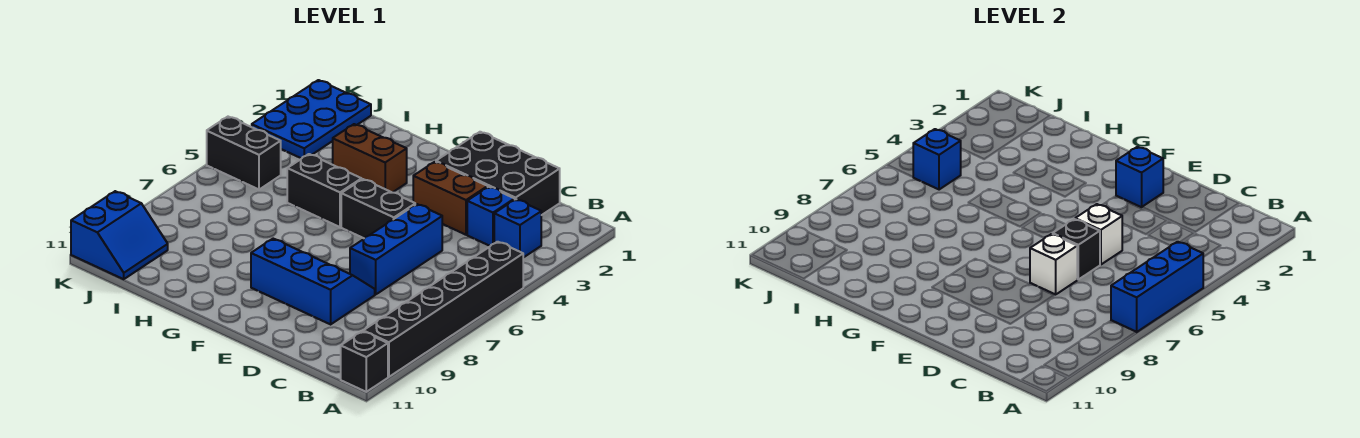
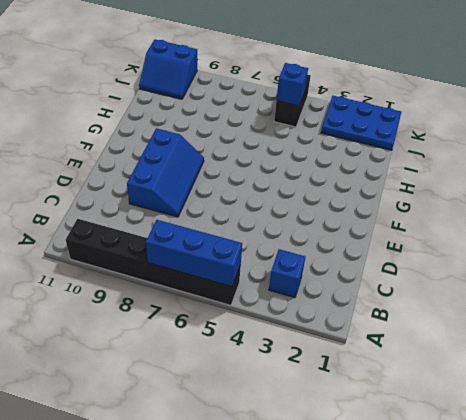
none -> black brick A11 level 1
none -> black brick C1:E2 level 1
none -> blue brick C3 level 1

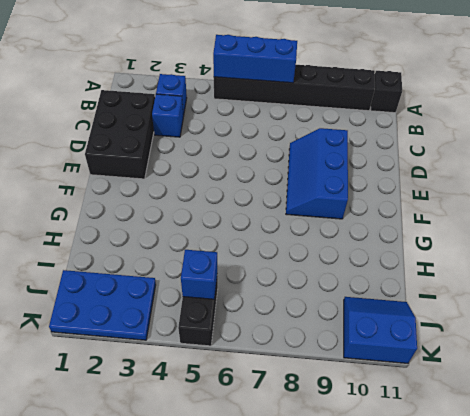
none -> brown brick D3:E3 level 1
none -> blue brick D5:D7 level 1
none -> black brick E5:F5 level 1

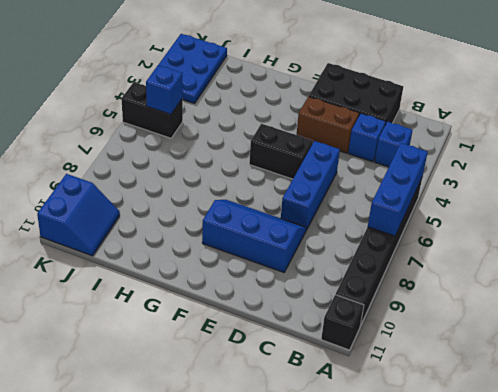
none -> brown brick G3:H3 level 1
none -> black brick G5:H5 level 1
none -> white brick D5 level 2

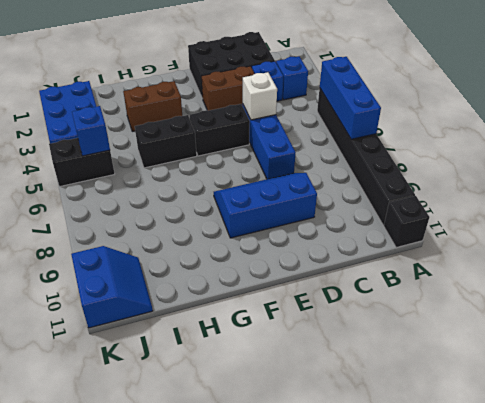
none -> black brick D6 level 2
none -> white brick D7 level 2
none -> blue brick E2 level 2

